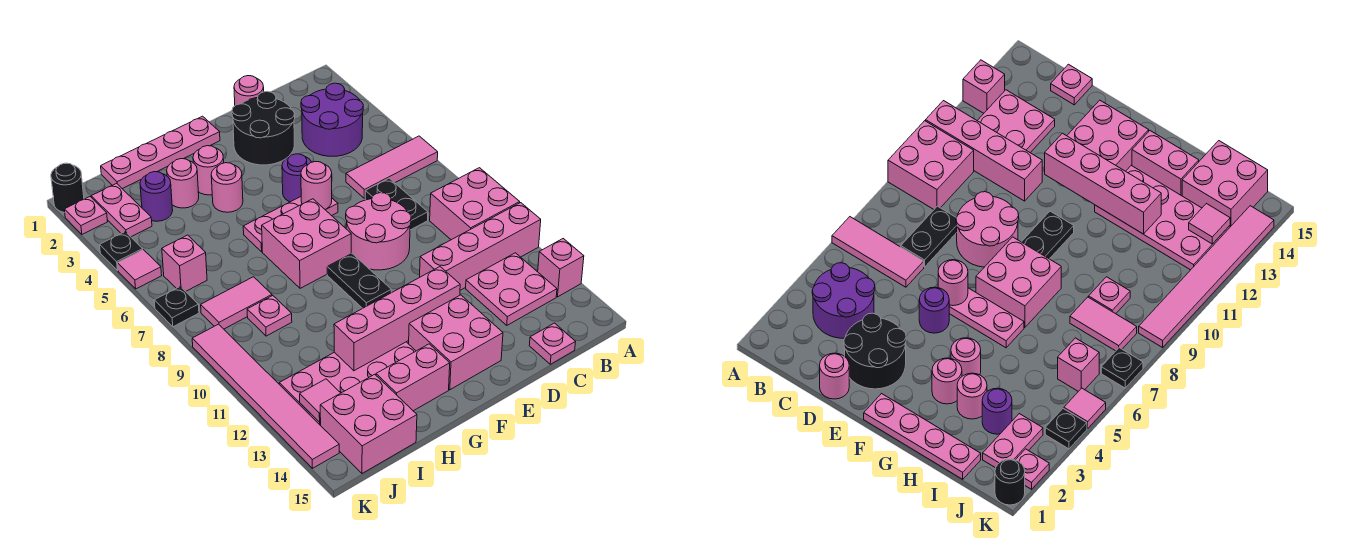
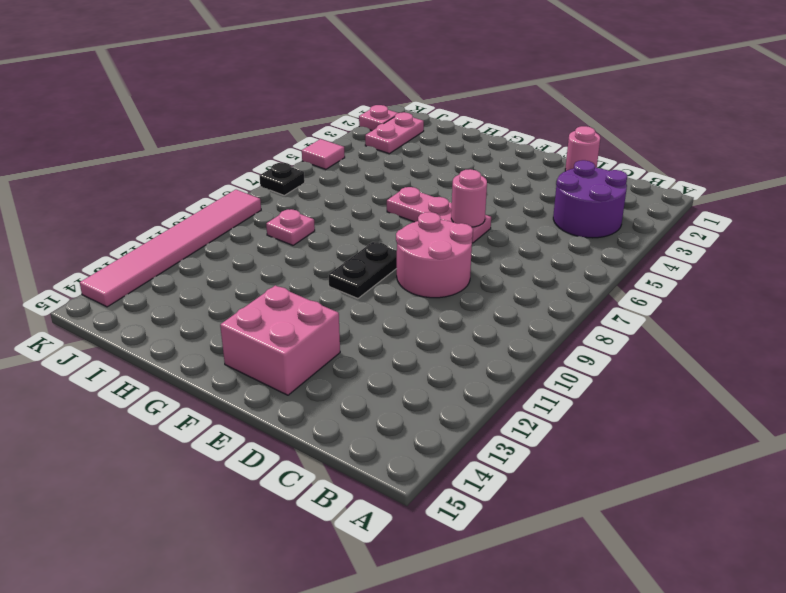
none -> pink tile A6:C6 level 1
none -> pink brick A9:B10 level 1
none -> pink brick A11:D11 level 1
none -> pink brick A13 level 1

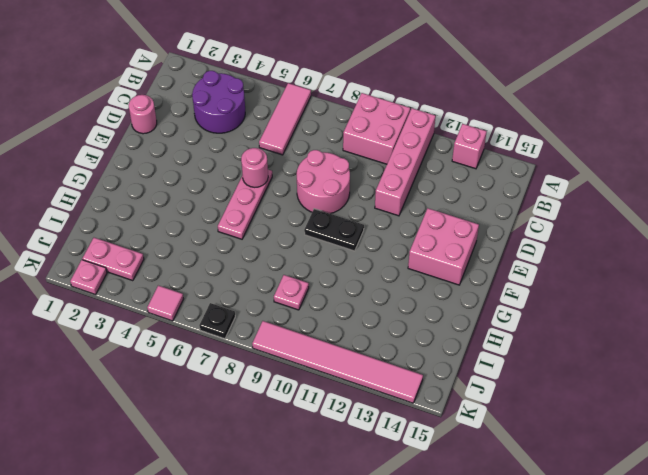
none -> pink plate B12:C13 level 1
none -> black plate C7:C8 level 1
none -> pink plate C15 level 1
none -> black round brick D2:E3 level 1

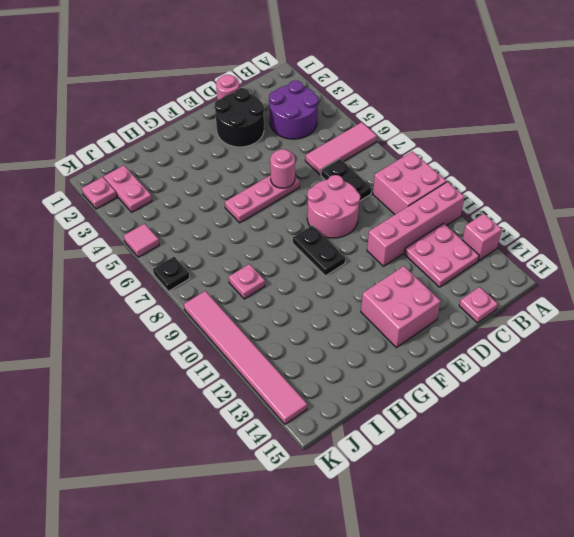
none -> purple round brick E5 level 1
none -> pink plate F1:I1 level 1
none -> pink brick F7:G8 level 1
none -> pink round brick G3 level 1

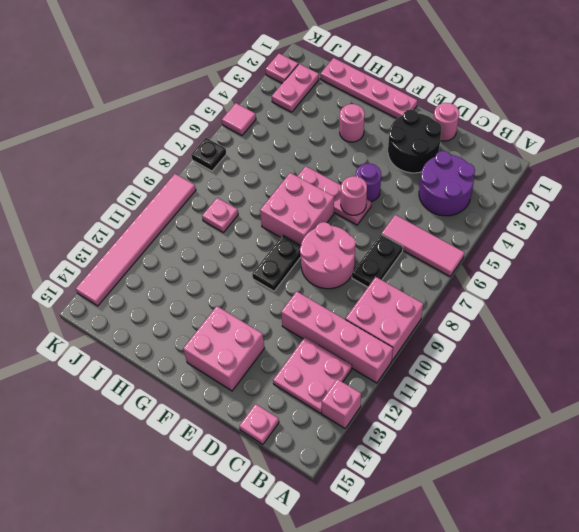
none -> pink round brick G4 level 1
none -> pink plate G12:J13 level 1
none -> pink brick G14:H14 level 1
none -> pink round brick H3 level 1

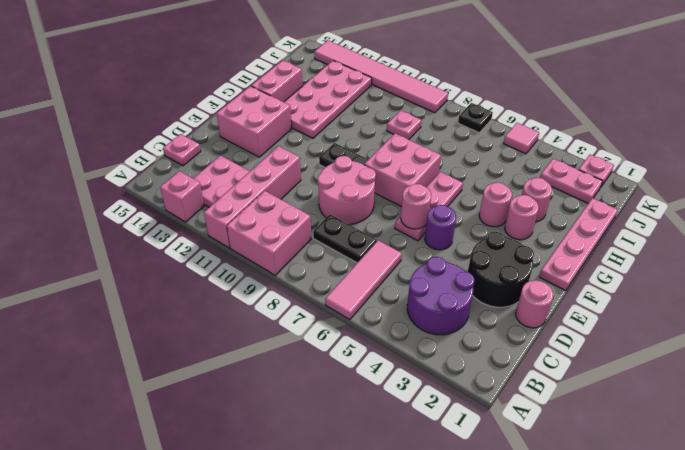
none -> purple round brick I3 level 1
none -> pink tile I8:J8 level 1
none -> pink brick I14:J15 level 1
none -> pink brick J6 level 1

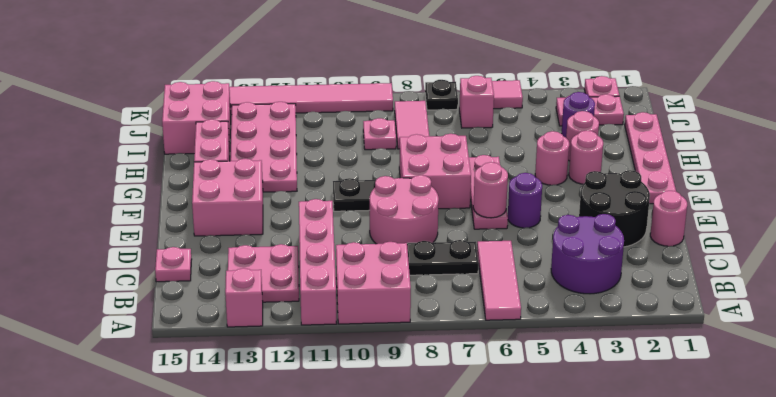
none -> black round brick K1 level 1
none -> black plate K4 level 1
none -> pink brick E12:H12 level 2
none -> pink tile J13 level 2

